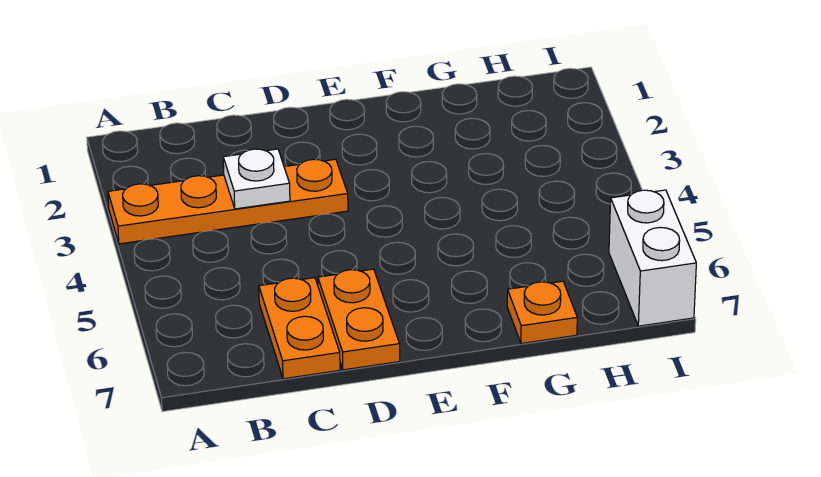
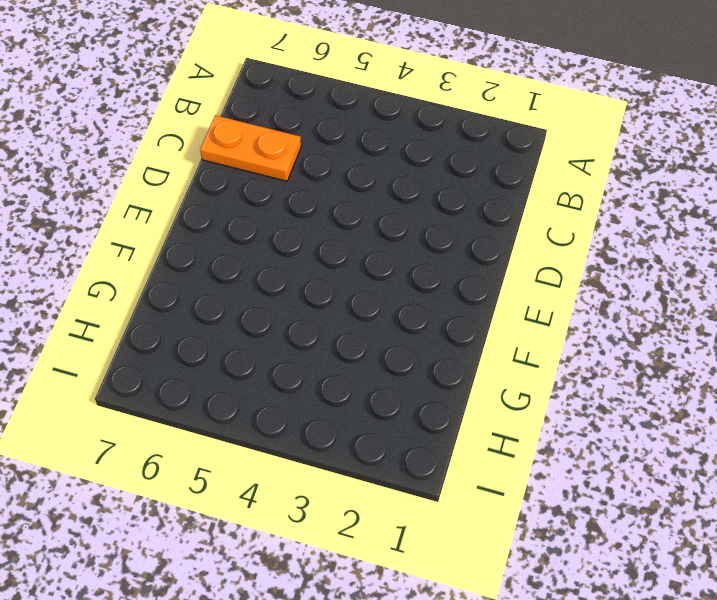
none -> orange plate A3:D3 level 1
none -> orange plate D6:D7 level 1

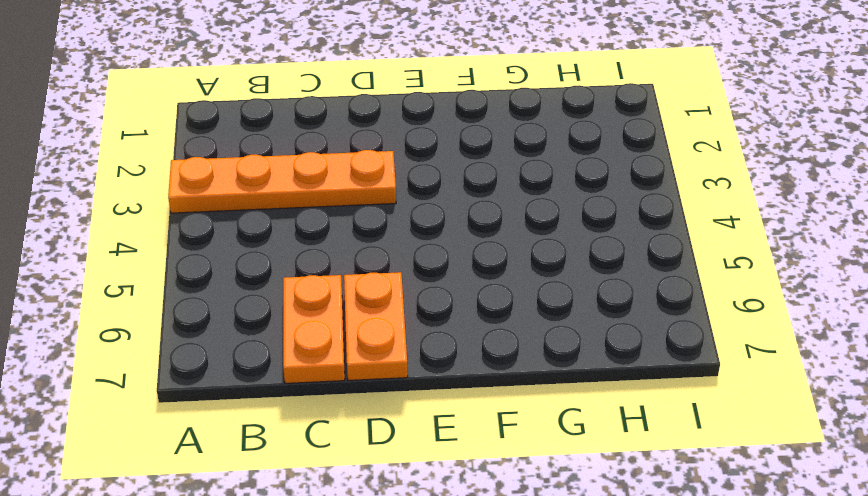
none -> orange plate G7 level 1
none -> white brick I6:I7 level 1

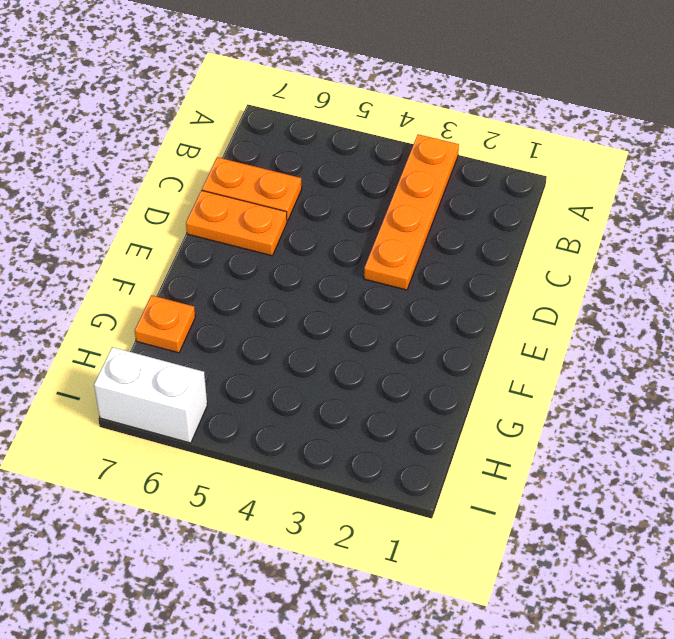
none -> white plate C3 level 2

